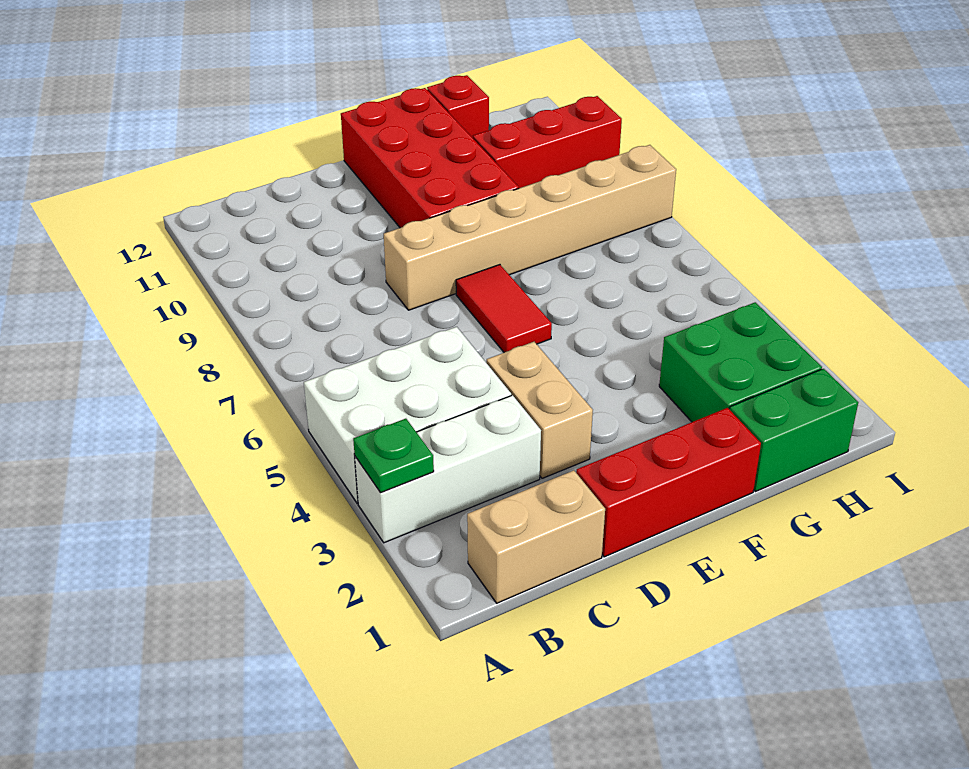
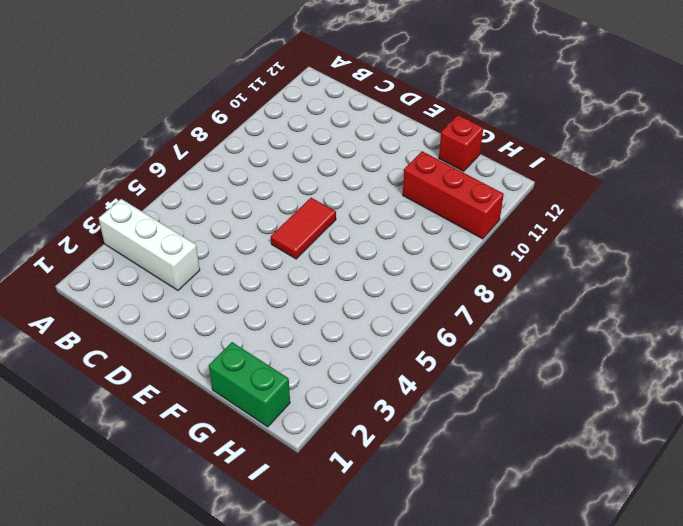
none -> white brick A4:C5 level 1
none -> tan brick B1:C1 level 1
none -> red brick D1:F1 level 1

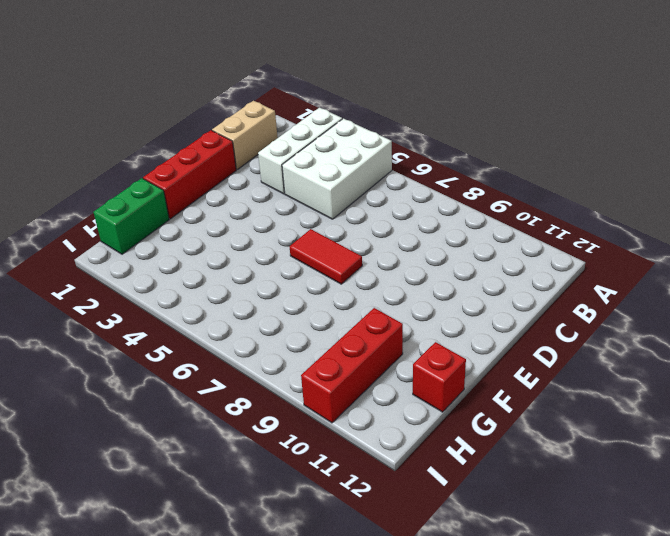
none -> tan brick D3:D4 level 1
none -> tan brick D8:I8 level 1
none -> red brick E9:F12 level 1

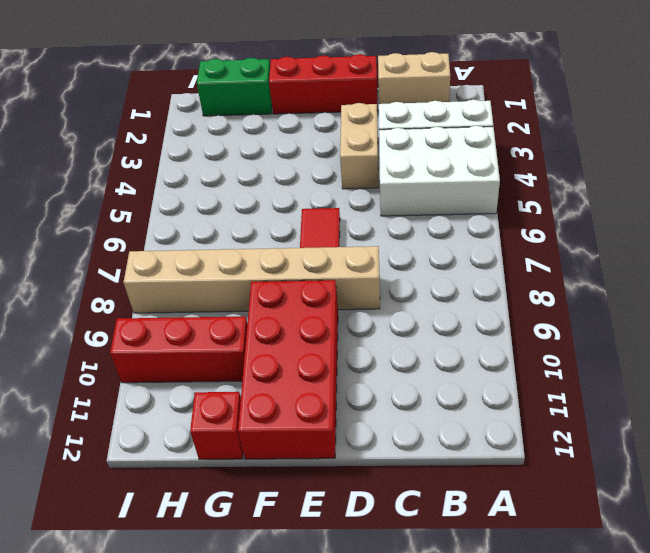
none -> green brick G2:H3 level 1
none -> green plate A3 level 2

